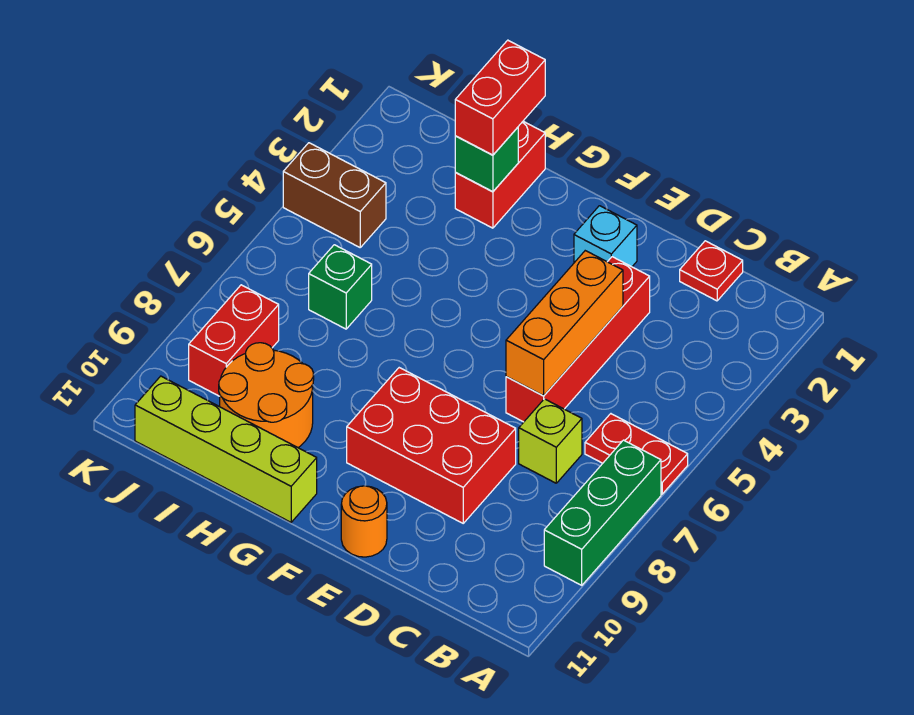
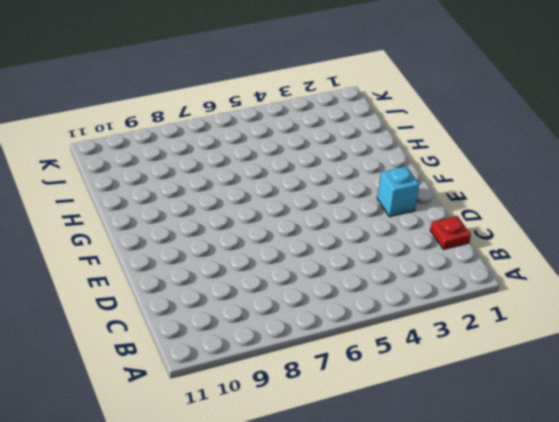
none -> red plate A6:B6 level 1
none -> green brick A7:A9 level 1
none -> lime brick C7 level 1

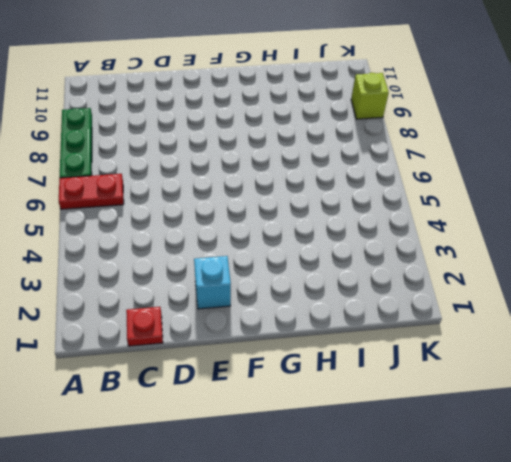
green plate A7:A9 level 1 -> green brick A7:A9 level 1
lime brick K9 level 1 -> lime brick C7 level 1
none -> red brick D3:D6 level 1
none -> red brick D8:F9 level 1
none -> orange round brick E11 level 1

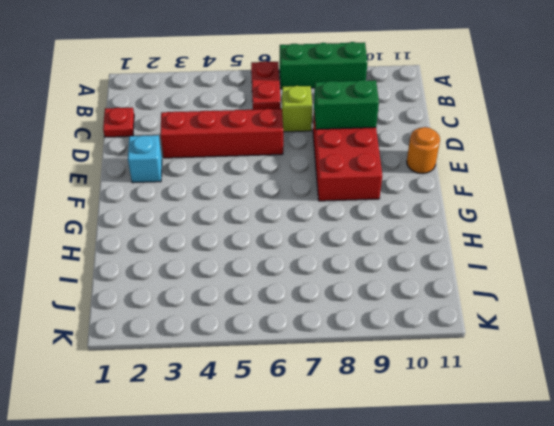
green brick D8:D9 level 2 -> none
none -> lime brick G11:J11 level 1
none -> red brick H1:H2 level 1
none -> orange round brick H9:I10 level 1

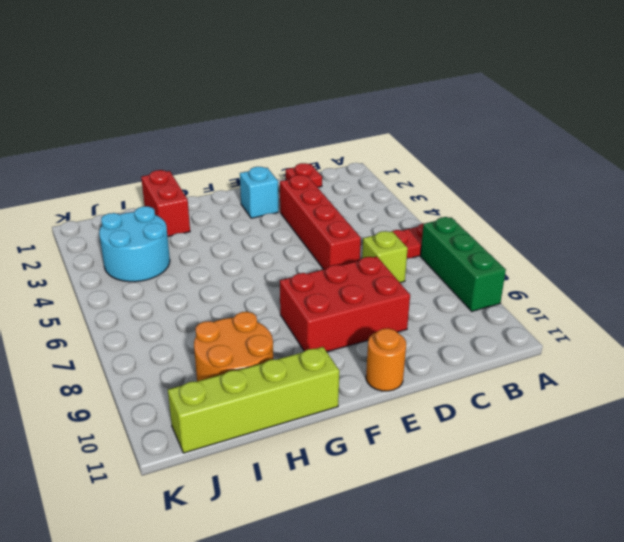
cyan round brick I3:J4 level 1 -> brown brick J4:K4 level 1
none -> green brick I6 level 1
none -> red brick J8:J9 level 1
none -> orange brick D4:D6 level 2

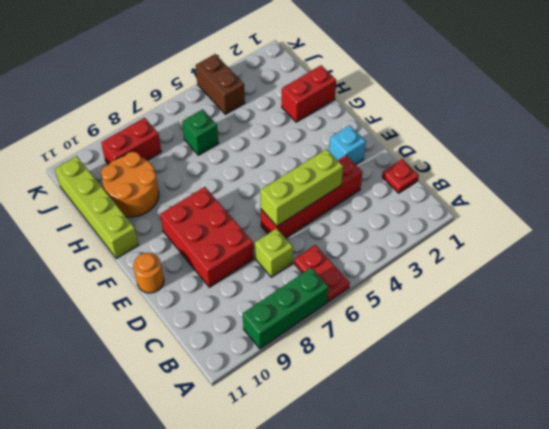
lime brick D4:D6 level 2 -> orange brick D4:D6 level 2
none -> green brick H2 level 2
none -> red brick H1:H2 level 3

